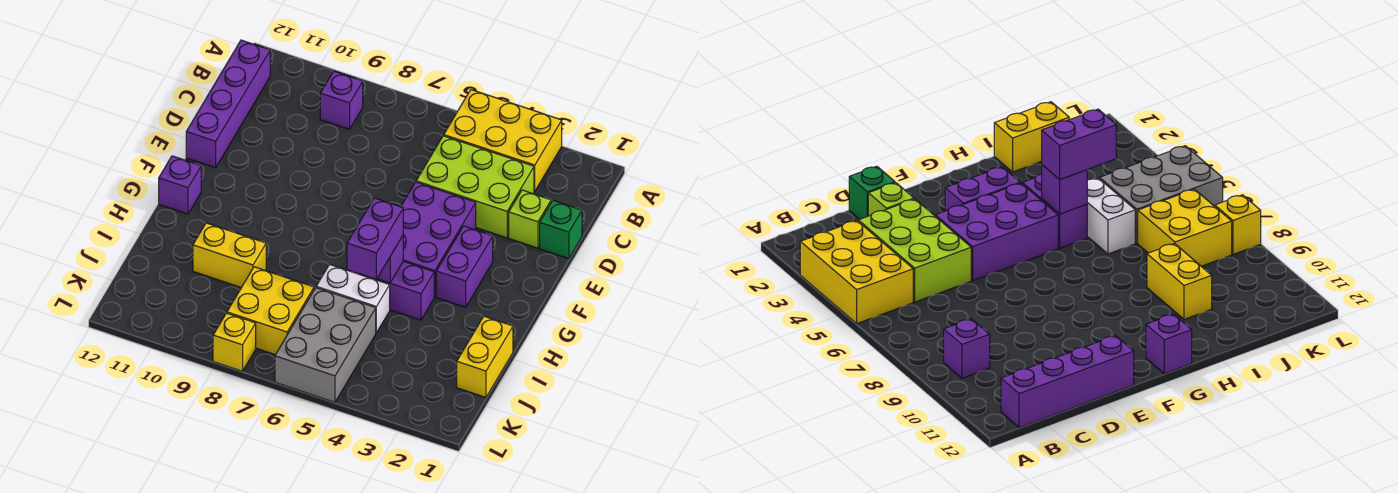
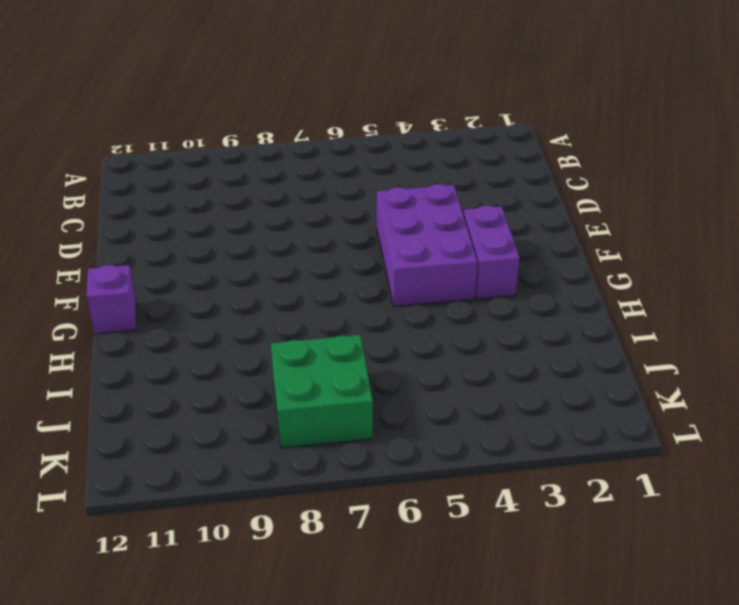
green brick J7:K8 level 1 -> yellow brick J7:K8 level 1
none -> yellow brick A3:B5 level 1
none -> purple brick B9 level 1
none -> purple brick B12:E12 level 1

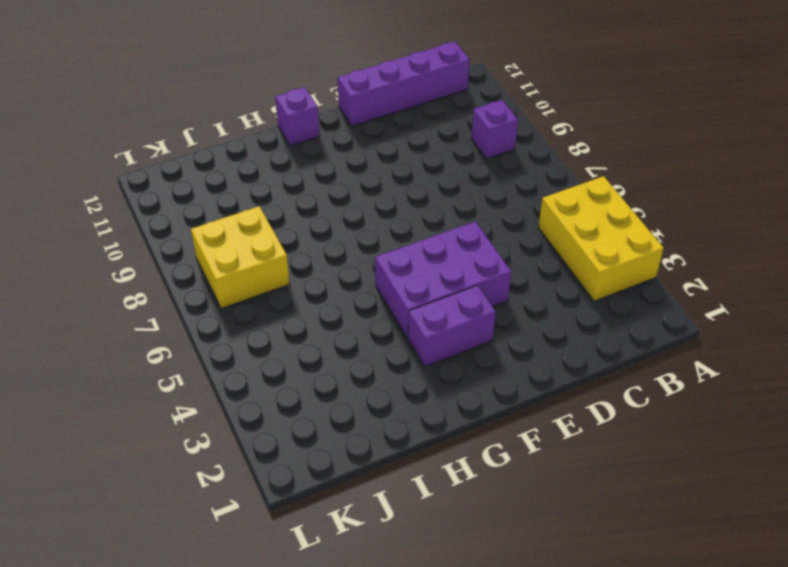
none -> lime brick C3:D5 level 1
none -> green brick D1 level 1
none -> lime brick D2 level 1

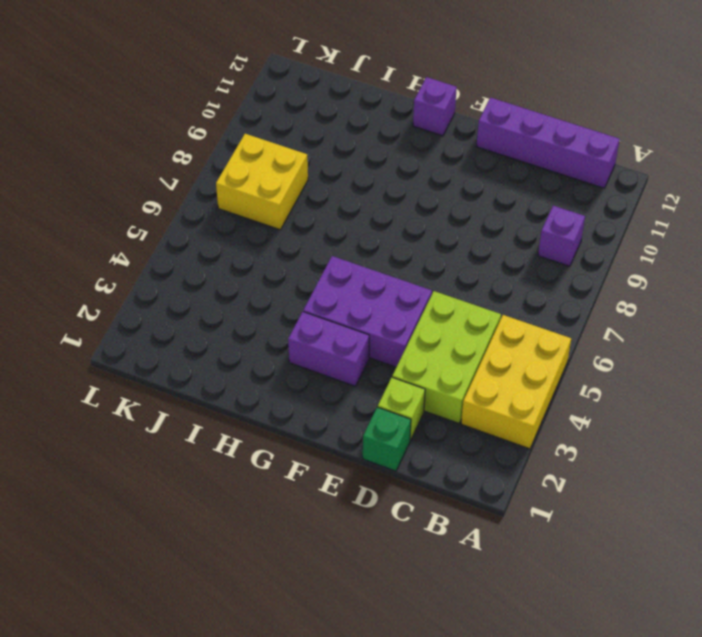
none -> purple brick H4:H5 level 1
none -> yellow brick I1:J1 level 1
none -> white brick I5:I6 level 1

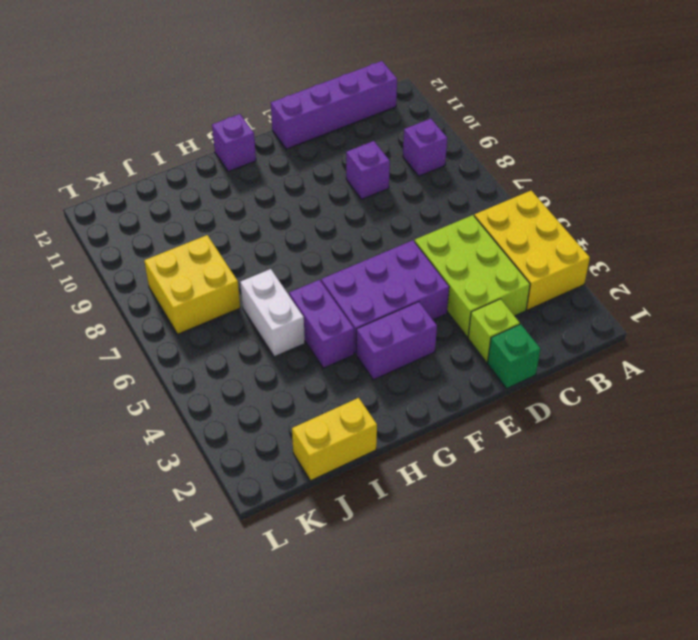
purple brick D9 level 1 -> purple brick H5 level 2
none -> yellow brick I9:I10 level 1
none -> grey brick J5:L6 level 1
none -> yellow brick L8 level 1

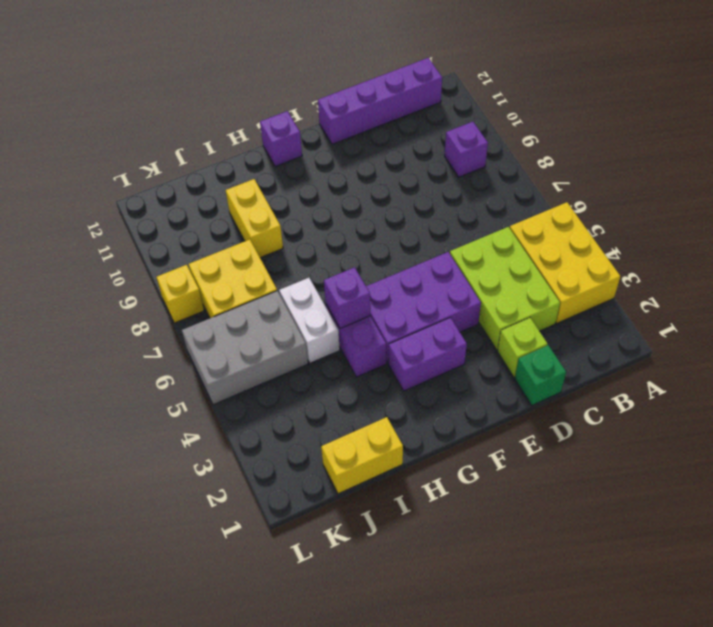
none -> purple brick H5:I5 level 3

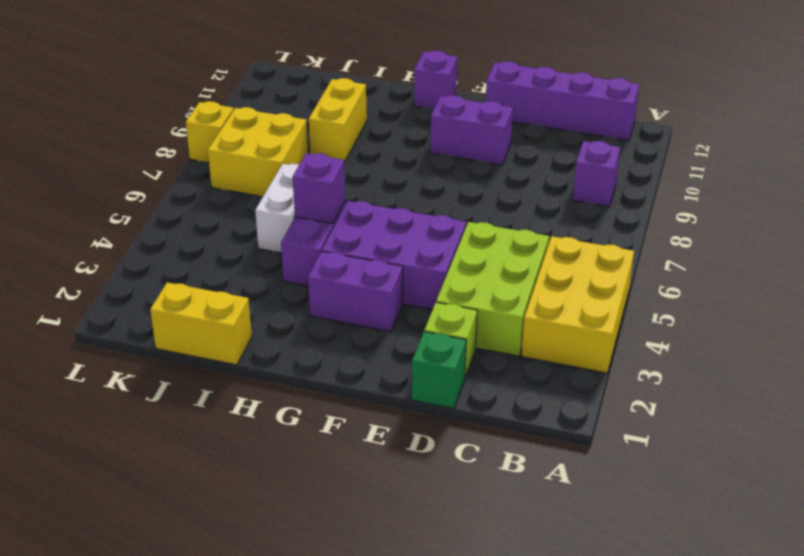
purple brick E10:F10 level 1 -> purple brick H5:I5 level 3
none -> grey brick J5:L6 level 1

